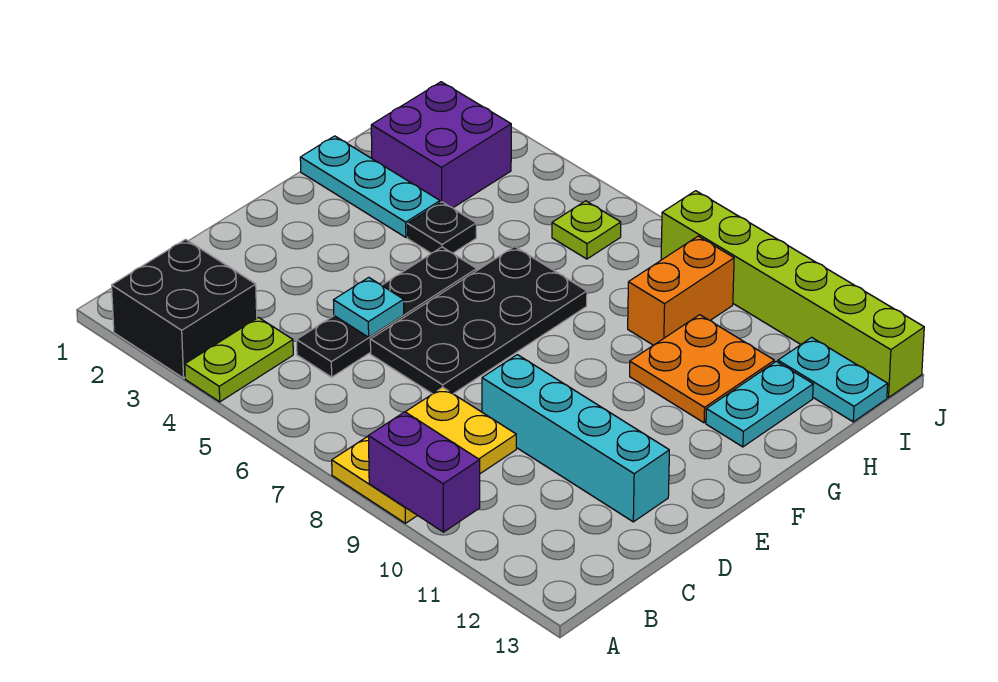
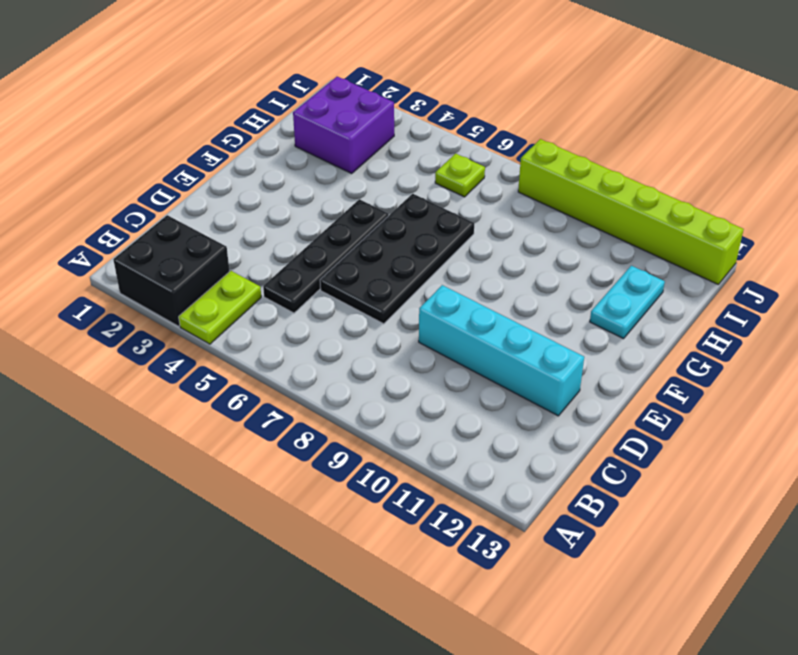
none -> yellow plate A8:C9 level 1
none -> cyan plate G1:G3 level 1
none -> black plate G4 level 1

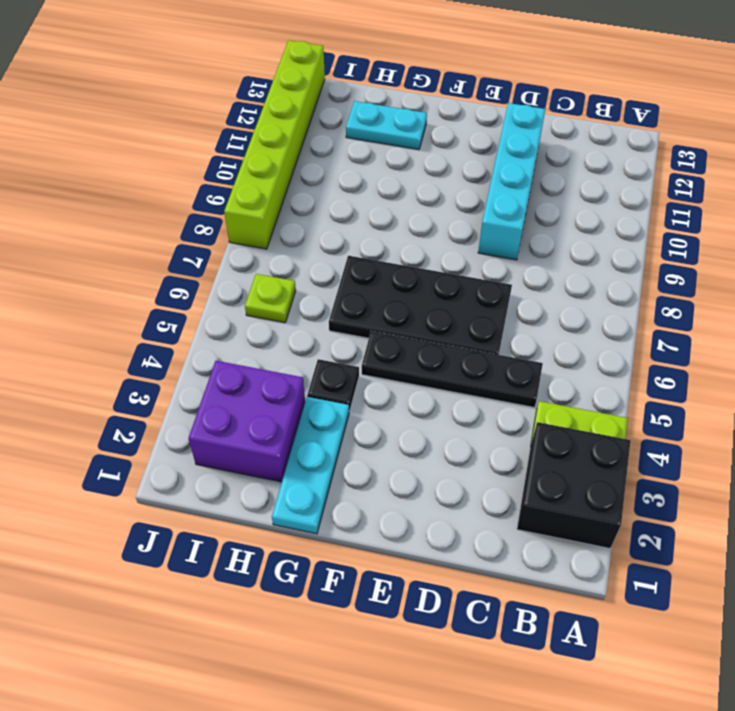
none -> yellow plate A8:C9 level 1
none -> orange plate G10:H11 level 1
none -> orange brick H9:I9 level 1

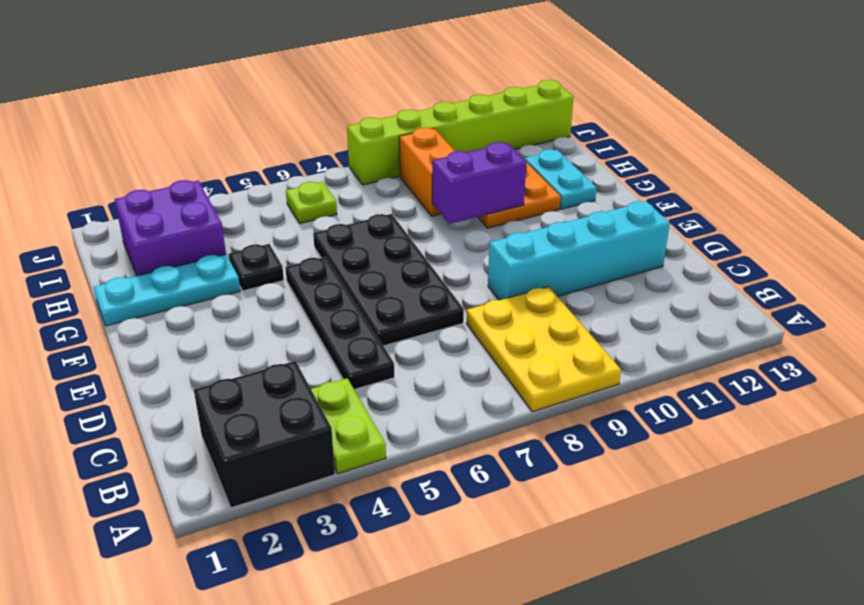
purple brick G9:G10 level 2 -> purple brick A9:A10 level 2
none -> cyan plate I12:I13 level 1
none -> cyan plate D5 level 2

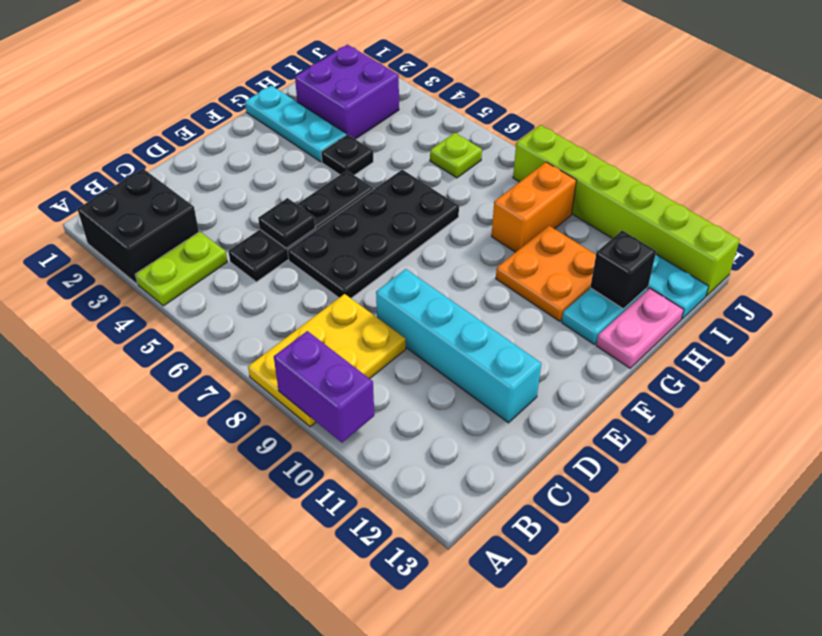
black plate D5 level 2 -> cyan plate D5 level 2
pink plate G13:H13 level 1 -> none
black brick H12 level 2 -> none

